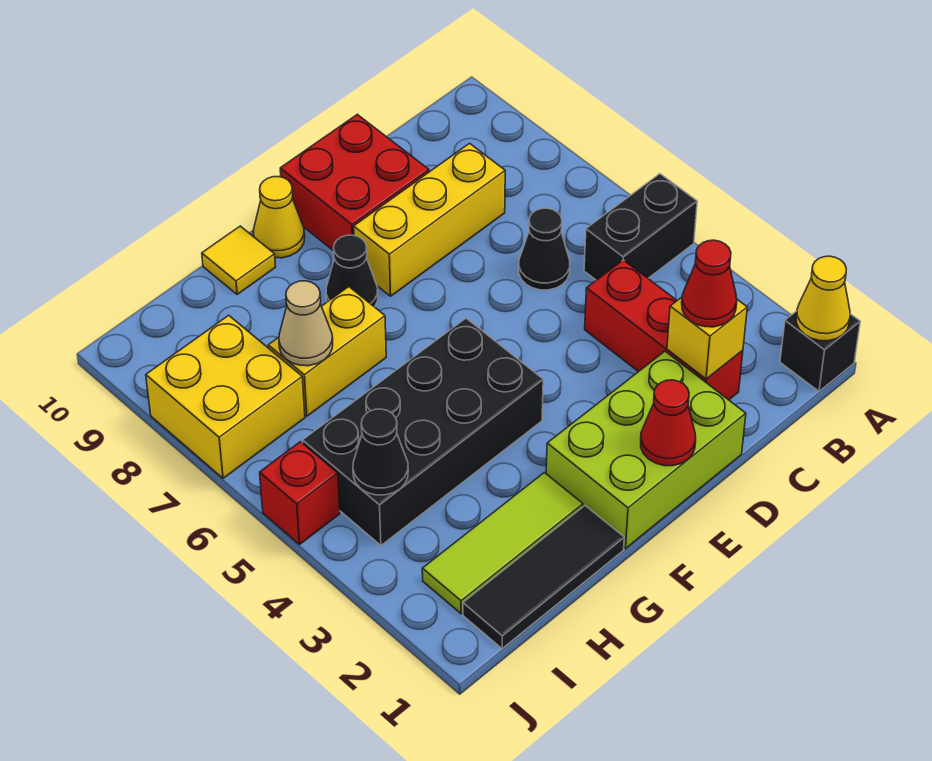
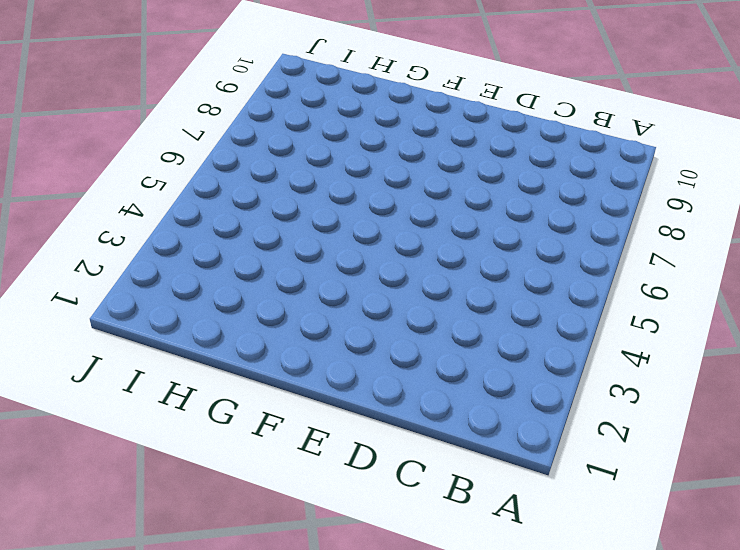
none -> black brick A1 level 1
none -> black brick A5:B5 level 1
none -> red brick C2:C4 level 1

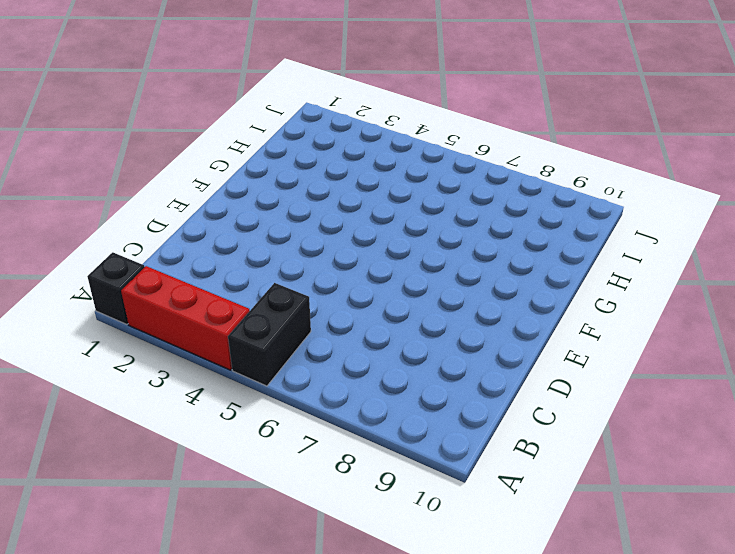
red brick A2:A4 level 1 -> red brick C2:C4 level 1
none -> black cone C6 level 1
none -> yellow brick C8:E8 level 1
none -> lime brick D1:F2 level 1

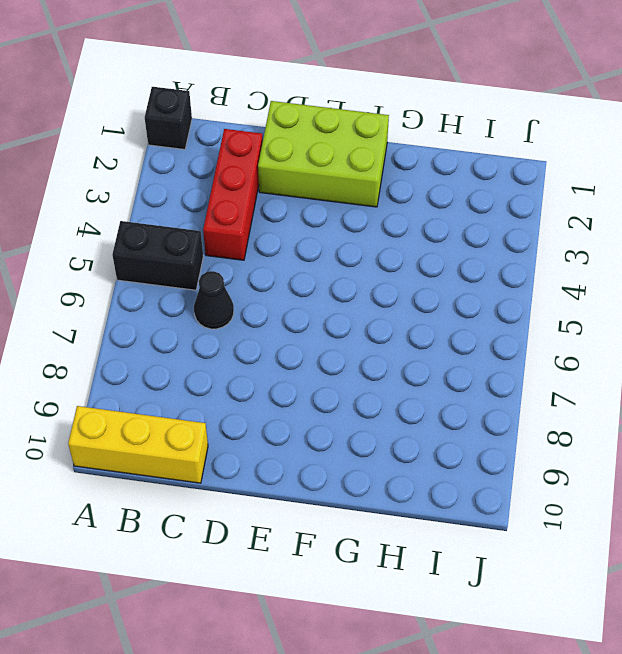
yellow brick A10:C10 level 1 -> yellow brick C8:E8 level 1
none -> red brick D9:E10 level 1
none -> black brick F4:I5 level 1
none -> black cone F8 level 1

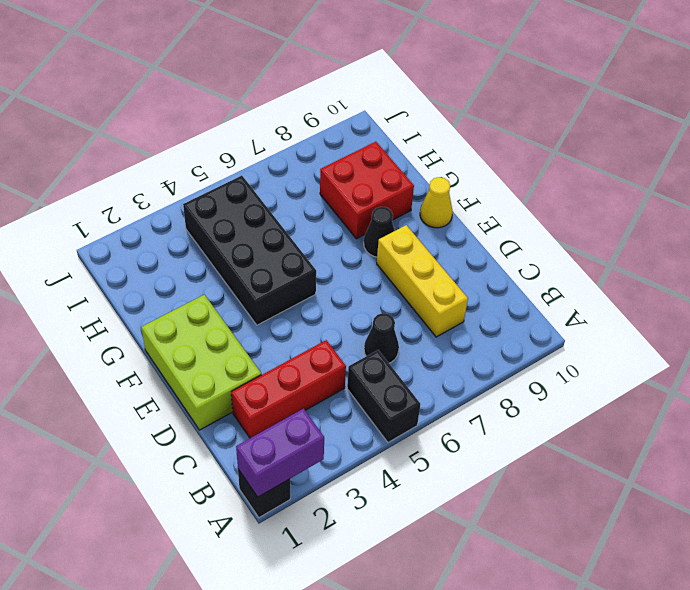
purple brick A1:A2 level 2 -> yellow cone A1 level 2
red brick G8:H9 level 1 -> red brick D9:E10 level 1
none -> black tile G1:I1 level 1
none -> lime tile G2:I2 level 1
none -> yellow brick G7:H7 level 1

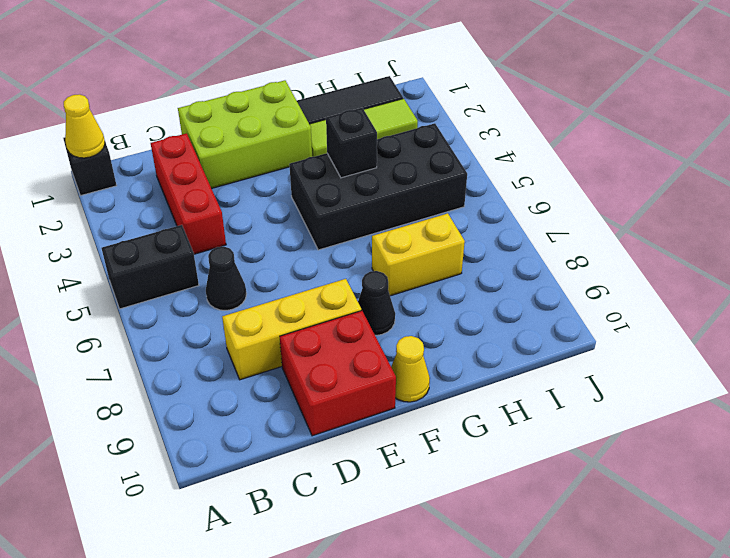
black brick G4 level 2 -> none
none -> yellow tile G10 level 1
none -> yellow brick I7:J8 level 1
none -> red brick J5 level 1

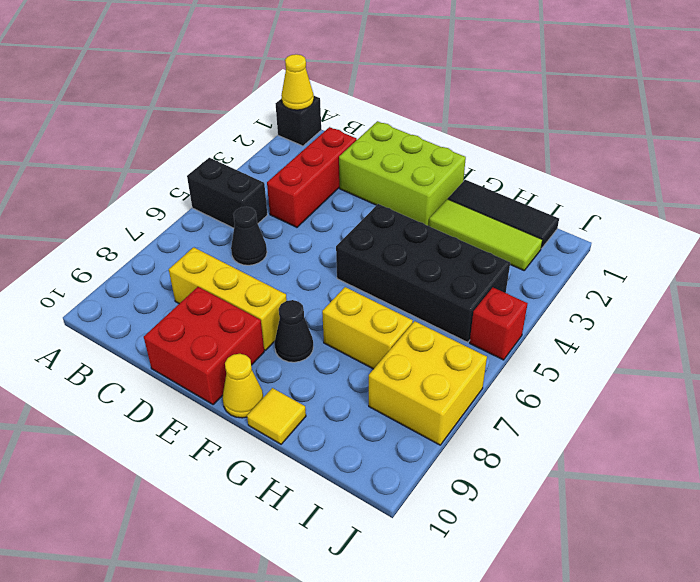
none -> yellow brick C2 level 2
none -> red cone E1 level 2
none -> tan cone H7 level 2

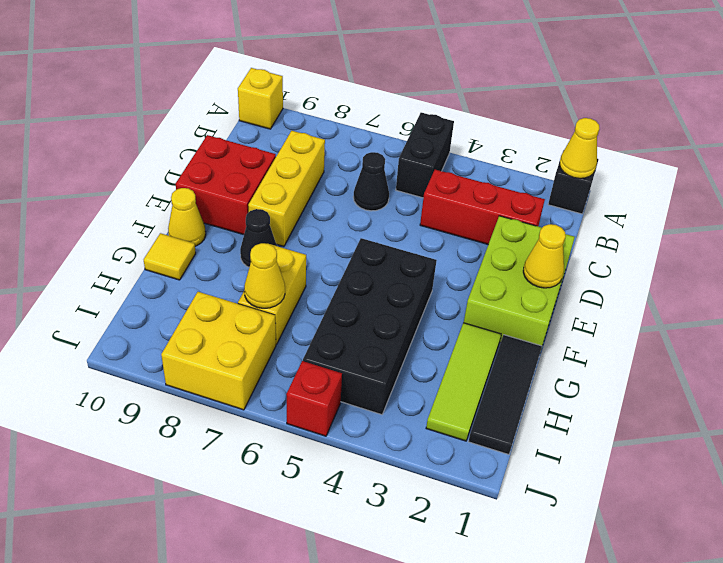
yellow brick A10 level 1 -> yellow brick C2 level 2
yellow cone E1 level 2 -> red cone E1 level 2
yellow cone H7 level 2 -> tan cone H7 level 2
none -> black cone I4 level 2
none -> red cone C2 level 3

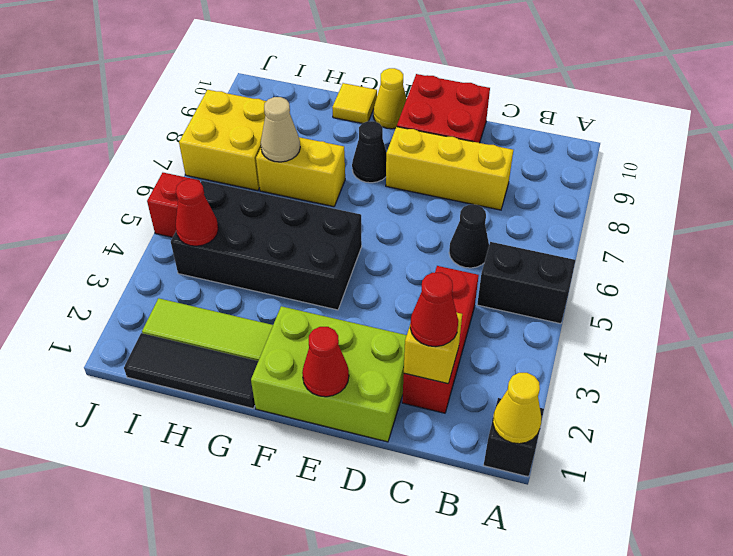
red cone I4 level 2 -> black cone I4 level 2

